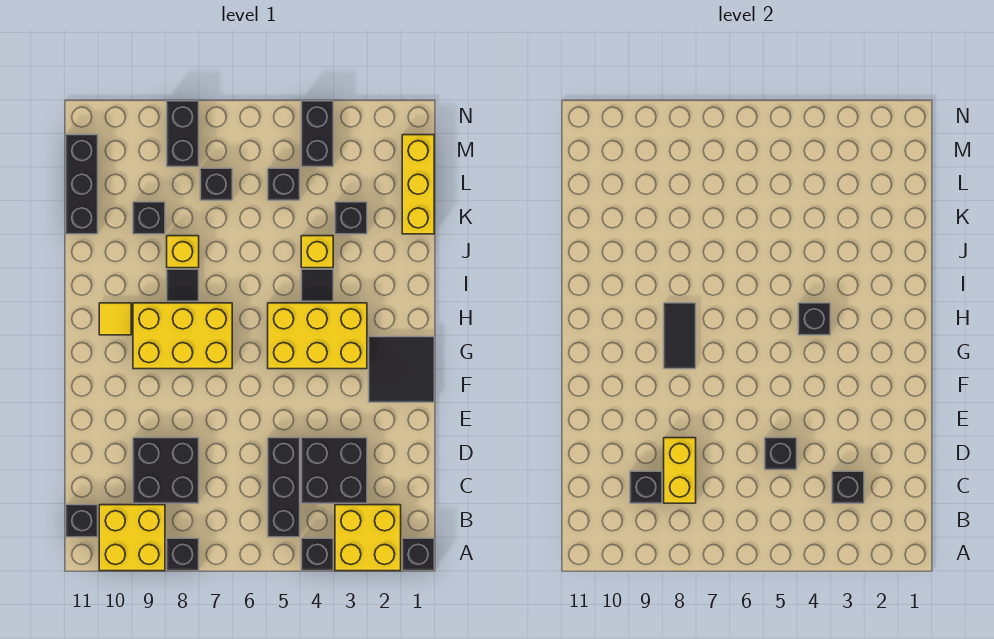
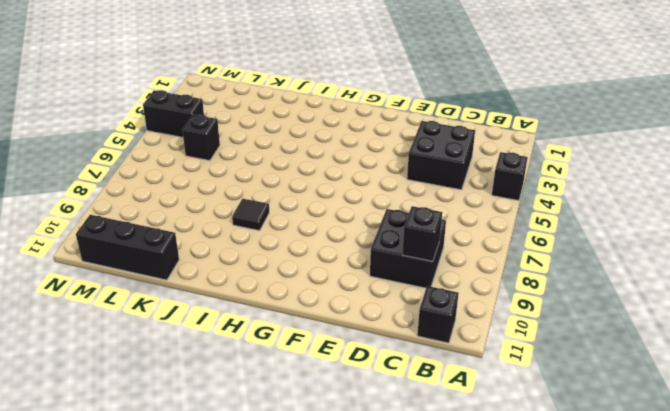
none -> black brick A1 level 1
none -> yellow brick A2:B3 level 1
none -> black brick A8 level 1
none -> yellow brick A9:B10 level 1

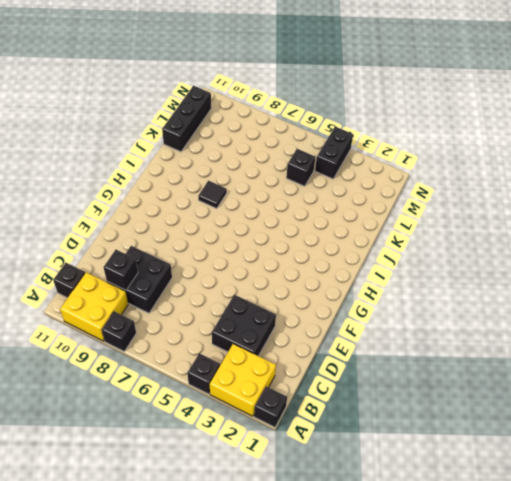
none -> black brick B5:D5 level 1
none -> black tile F1:G2 level 1
none -> yellow brick G3:H5 level 1
none -> yellow brick G7:H9 level 1

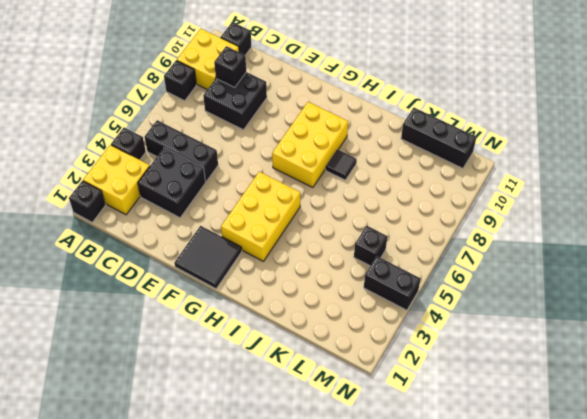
none -> yellow tile H10 level 1
none -> black tile I4 level 1
none -> yellow brick J4 level 1
none -> yellow brick J8 level 1

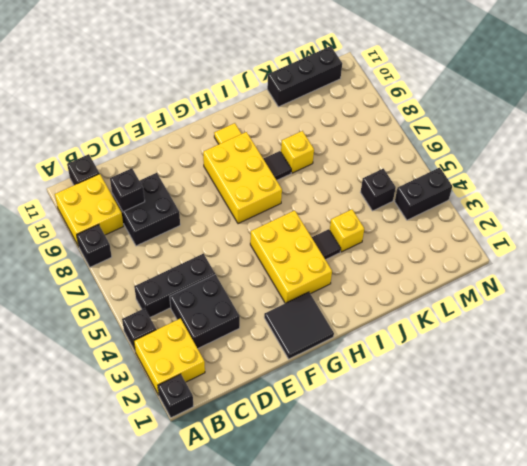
none -> yellow brick K1:M1 level 1
none -> black brick K3 level 1
none -> black brick K9 level 1
none -> black brick L7 level 1

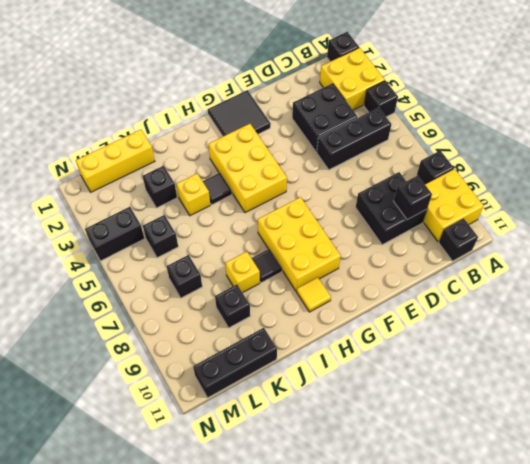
none -> black brick M8:N8 level 1
none -> black brick C3 level 2
none -> yellow brick C8:D8 level 2
none -> black brick D5 level 2

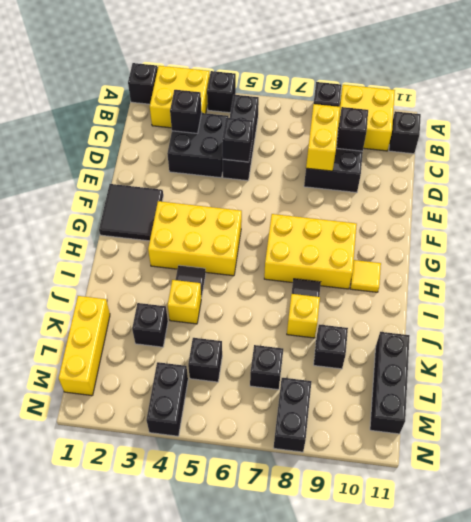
none -> black tile G8:H8 level 2
none -> black brick H4 level 2

